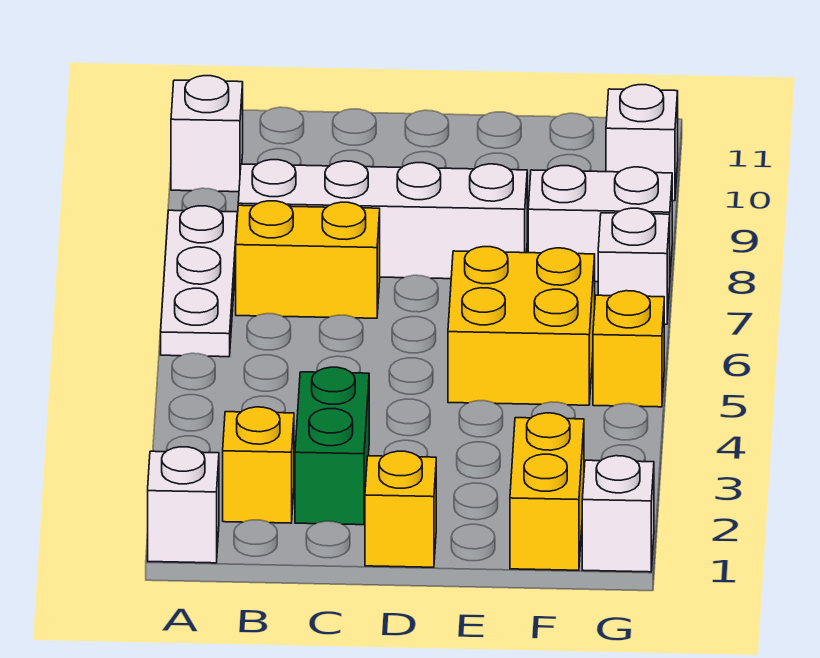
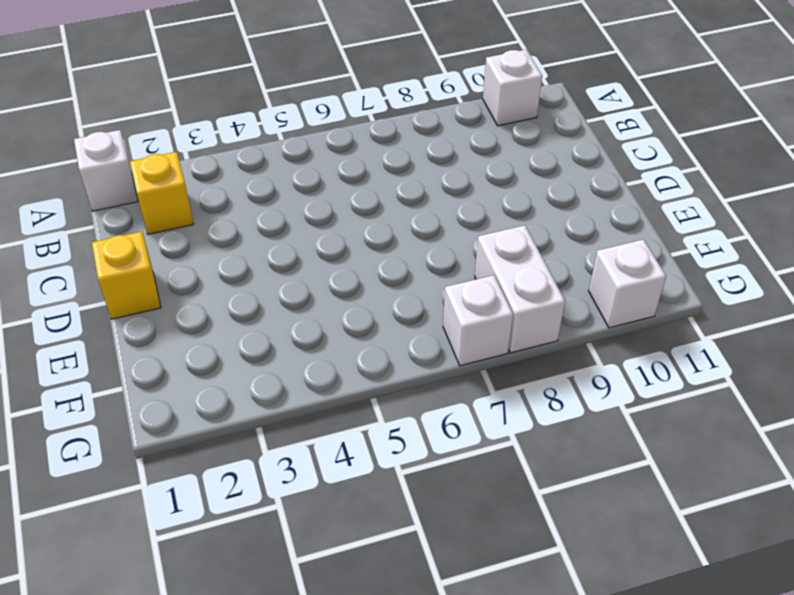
none -> white plate A6:A8 level 1
none -> yellow brick B7:C7 level 1
none -> white brick B8:E8 level 1

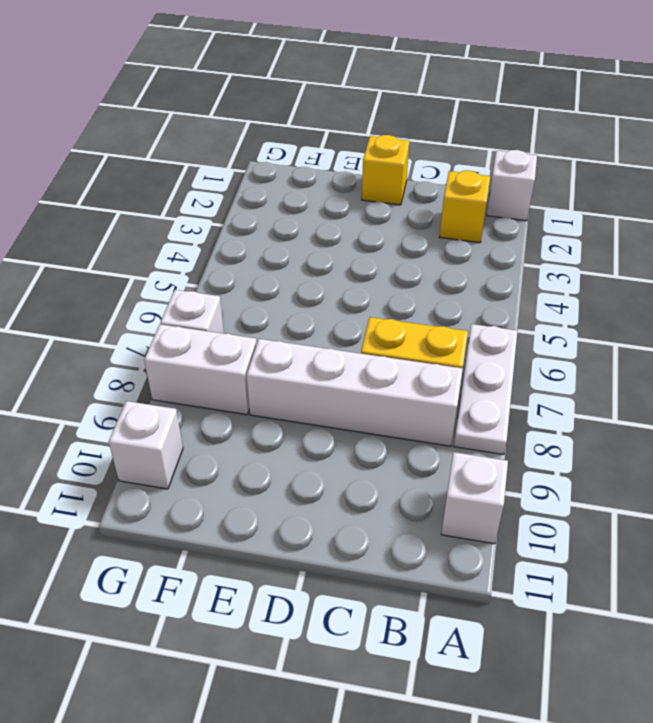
none -> green brick C2:C3 level 1
none -> yellow brick E5:F6 level 1
none -> yellow brick F1:F2 level 1

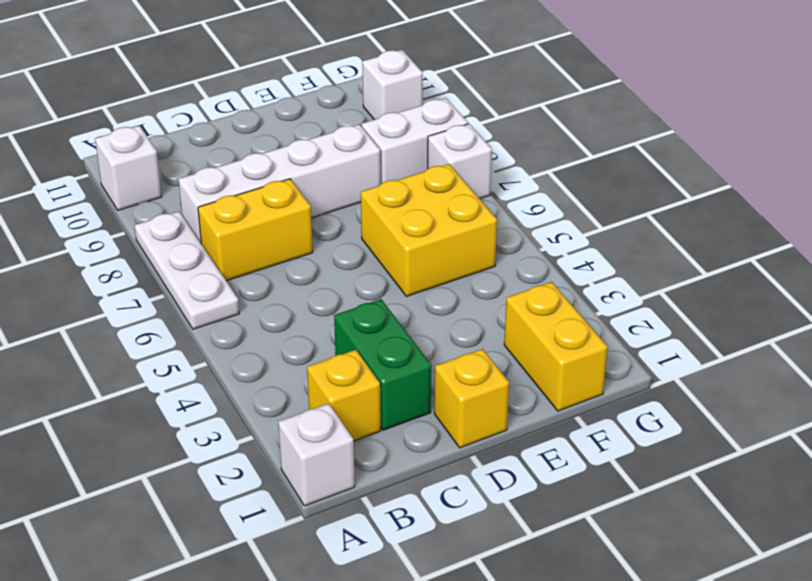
none -> white brick G1 level 1
none -> yellow brick G5 level 1

